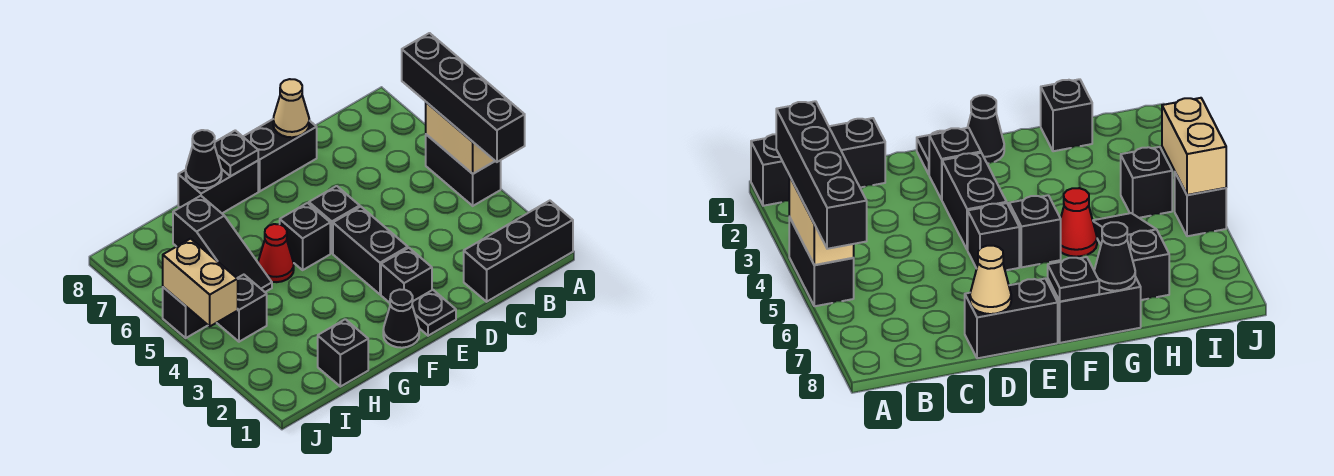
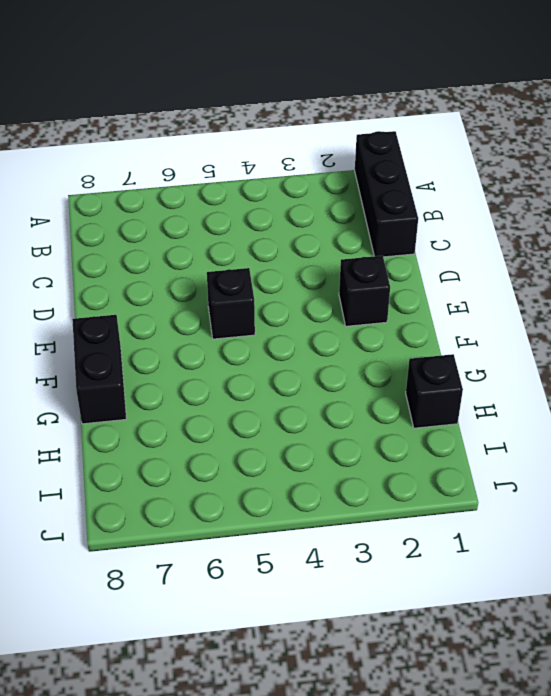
none -> black brick A4:A5 level 1
none -> black brick D8:E8 level 1
none -> black plate E1 level 1

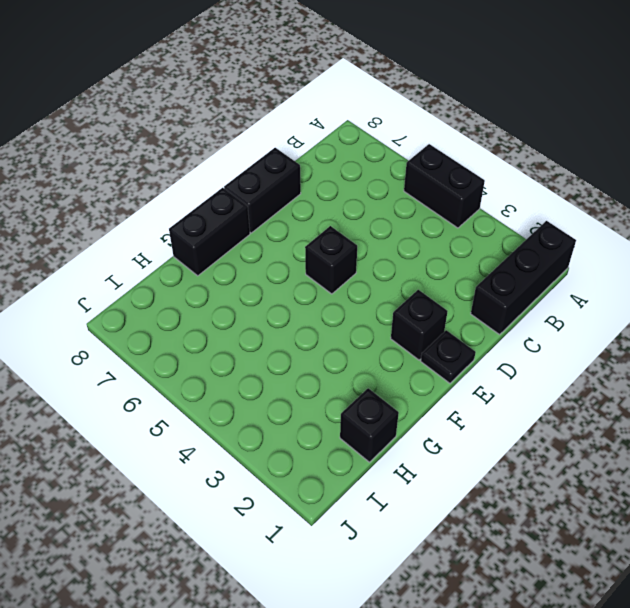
none -> black brick E3:E4 level 1
none -> black cone F1 level 1
none -> black brick F5 level 1

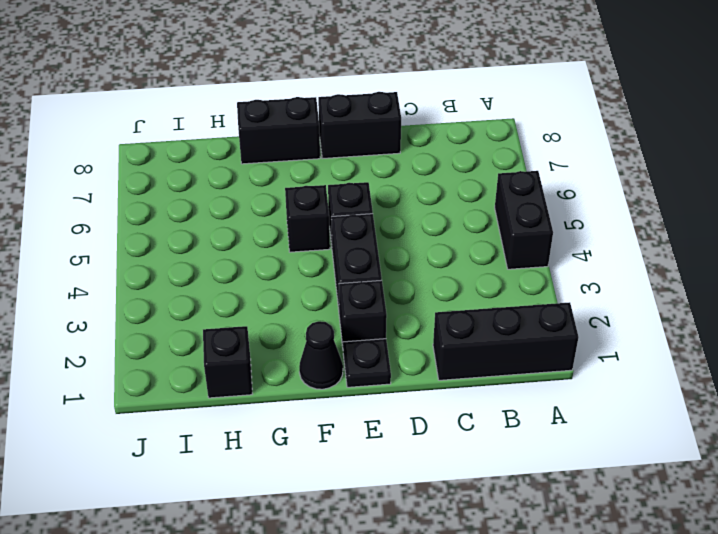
none -> red cone G5 level 1
none -> black slope H5:H7 level 1 top 7
none -> black brick I4 level 1

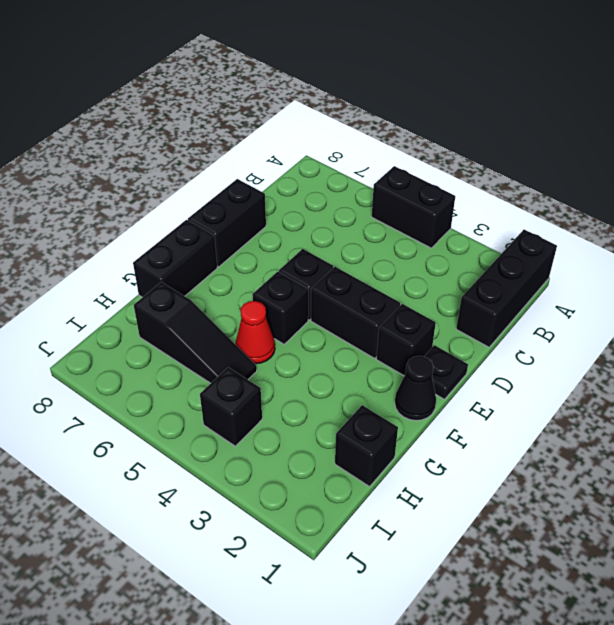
none -> black brick J5 level 1
none -> tan brick A4:A5 level 2
none -> tan cone D8 level 2

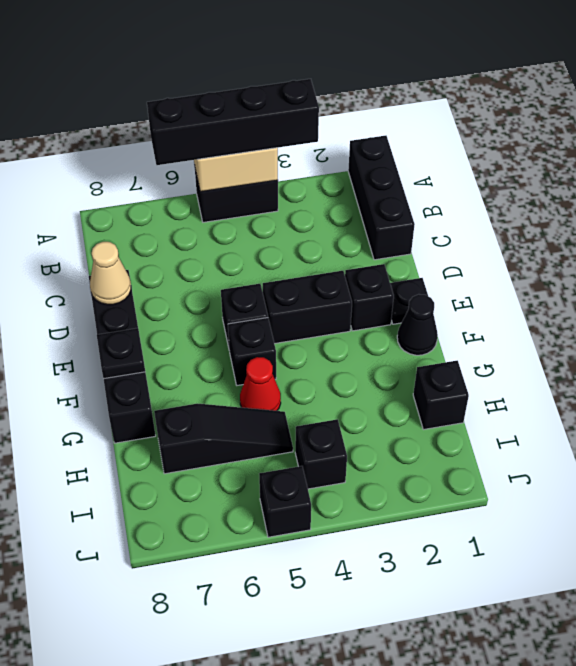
none -> black cone G8 level 2
none -> tan brick J4:J5 level 2

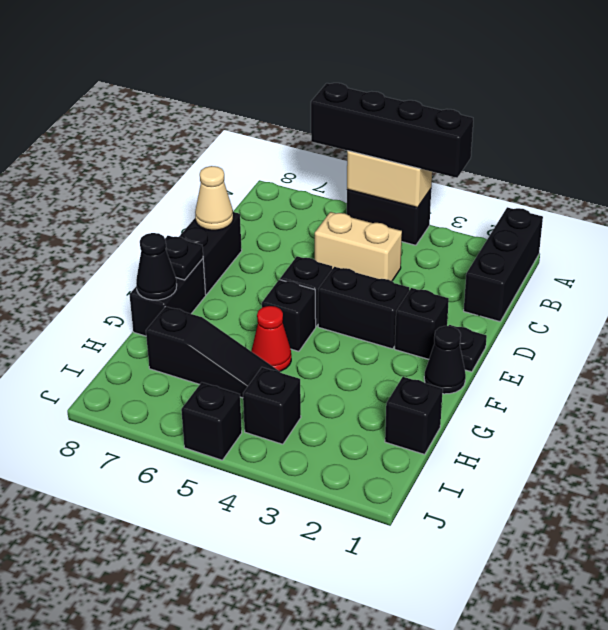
tan brick C4:C5 level 1 -> tan brick J4:J5 level 2

